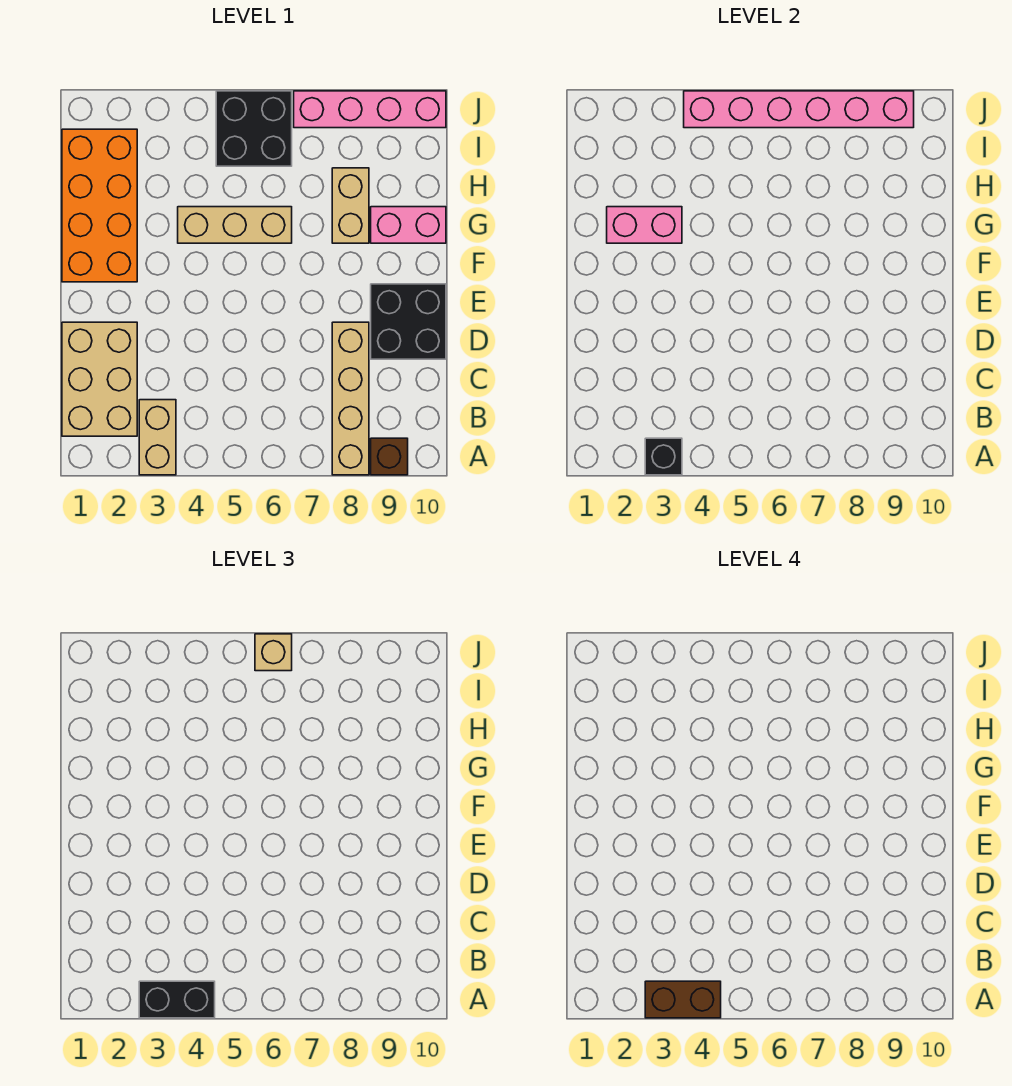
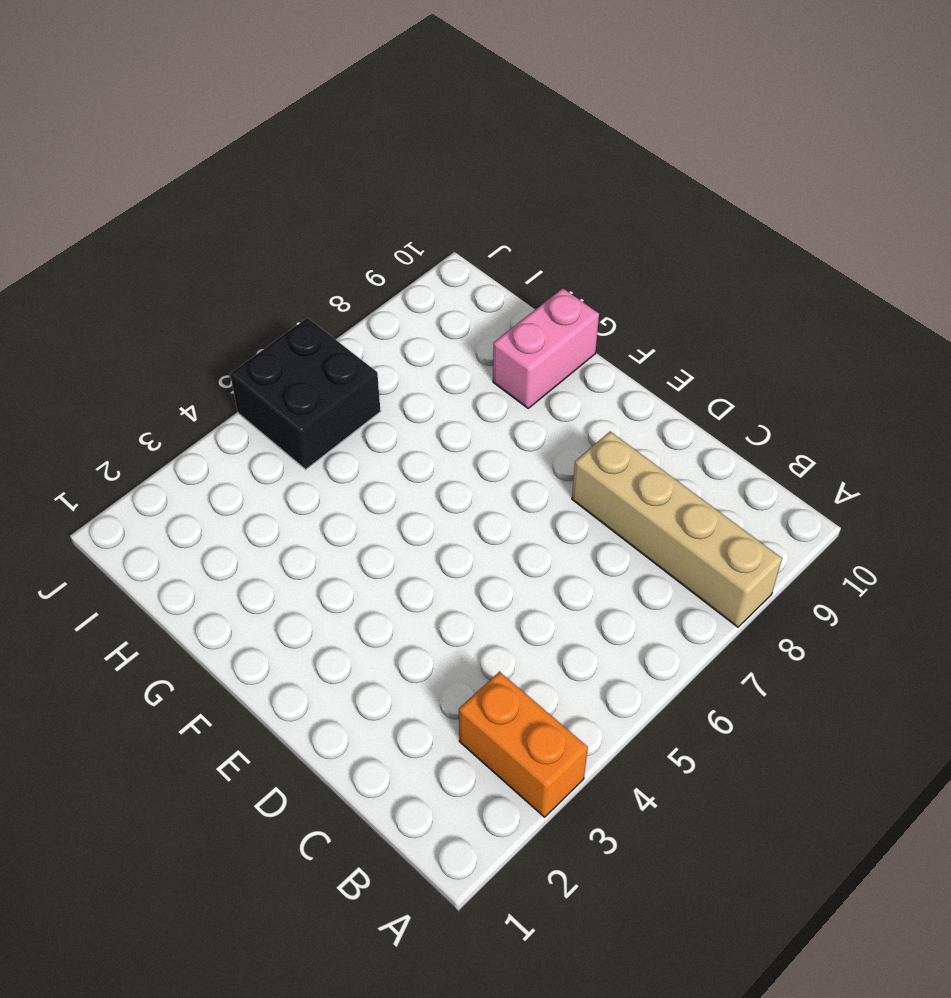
orange brick A3:B3 level 1 -> tan brick A3:B3 level 1
none -> brown brick A9 level 1
none -> tan brick B1:D2 level 1
none -> black brick D9:E10 level 1

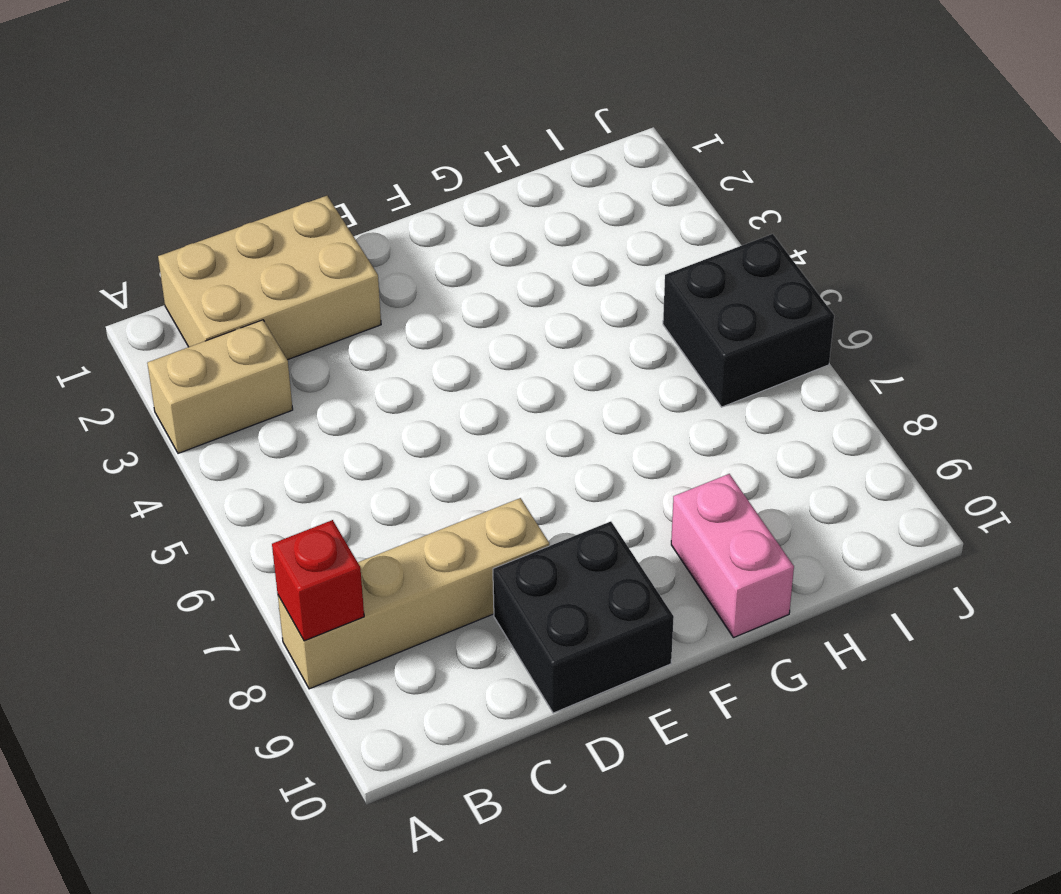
red brick A8 level 2 -> none
none -> brown brick A9 level 1
none -> orange brick F1:I2 level 1
none -> tan brick G4:G6 level 1

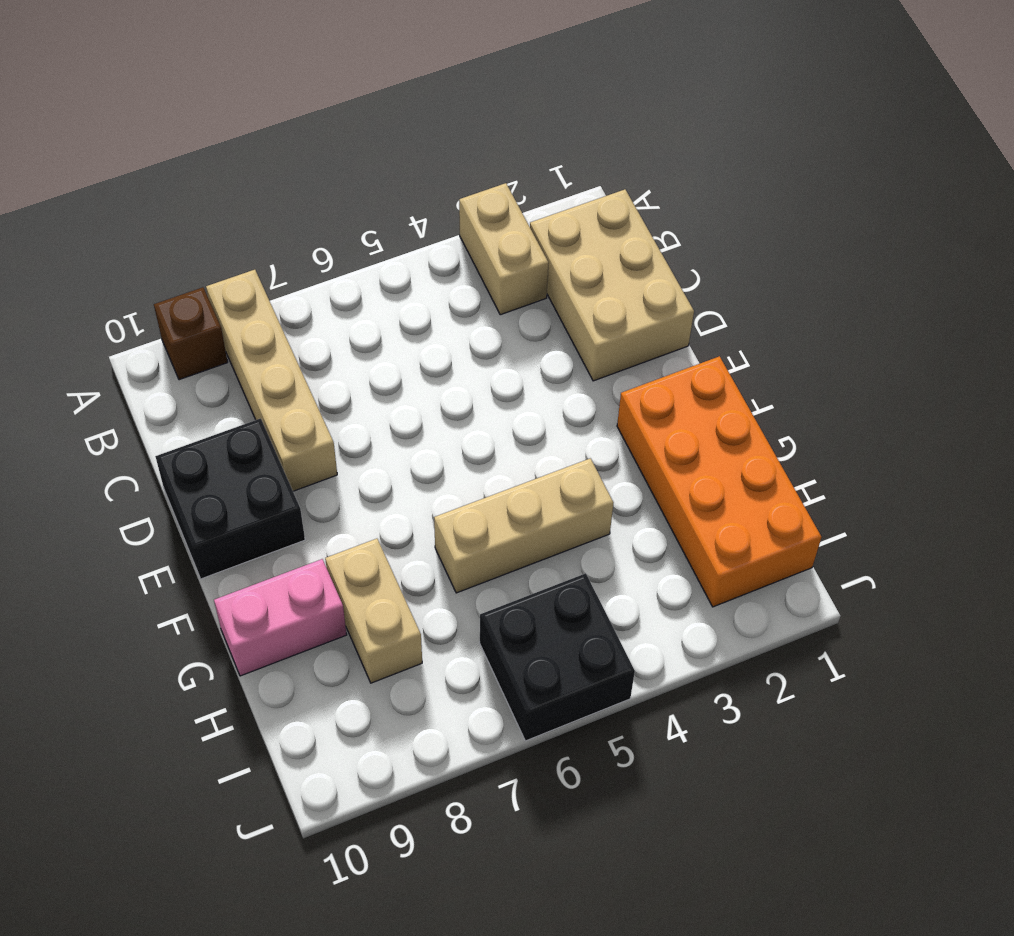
none -> pink brick J7:J10 level 1
none -> black brick A3 level 2
none -> pink brick G2:G3 level 2

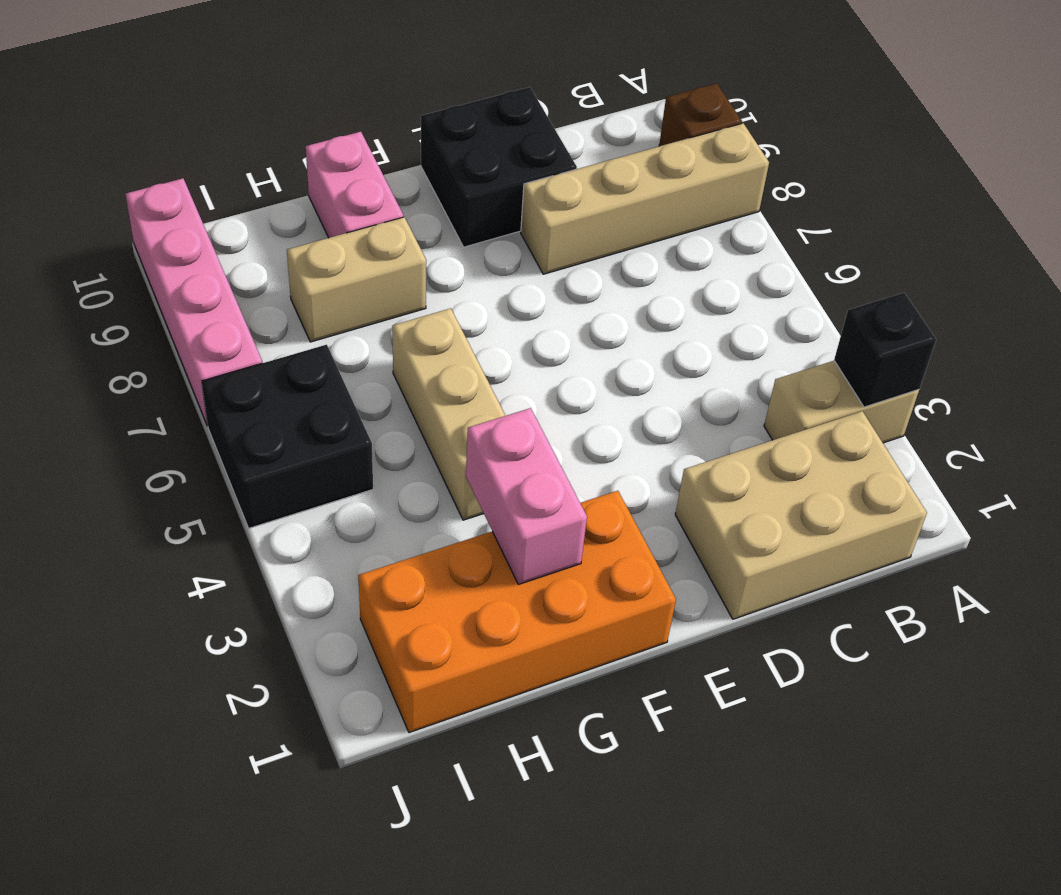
none -> pink brick J4:J9 level 2
none -> black brick A3:A4 level 3
none -> tan brick J6 level 3

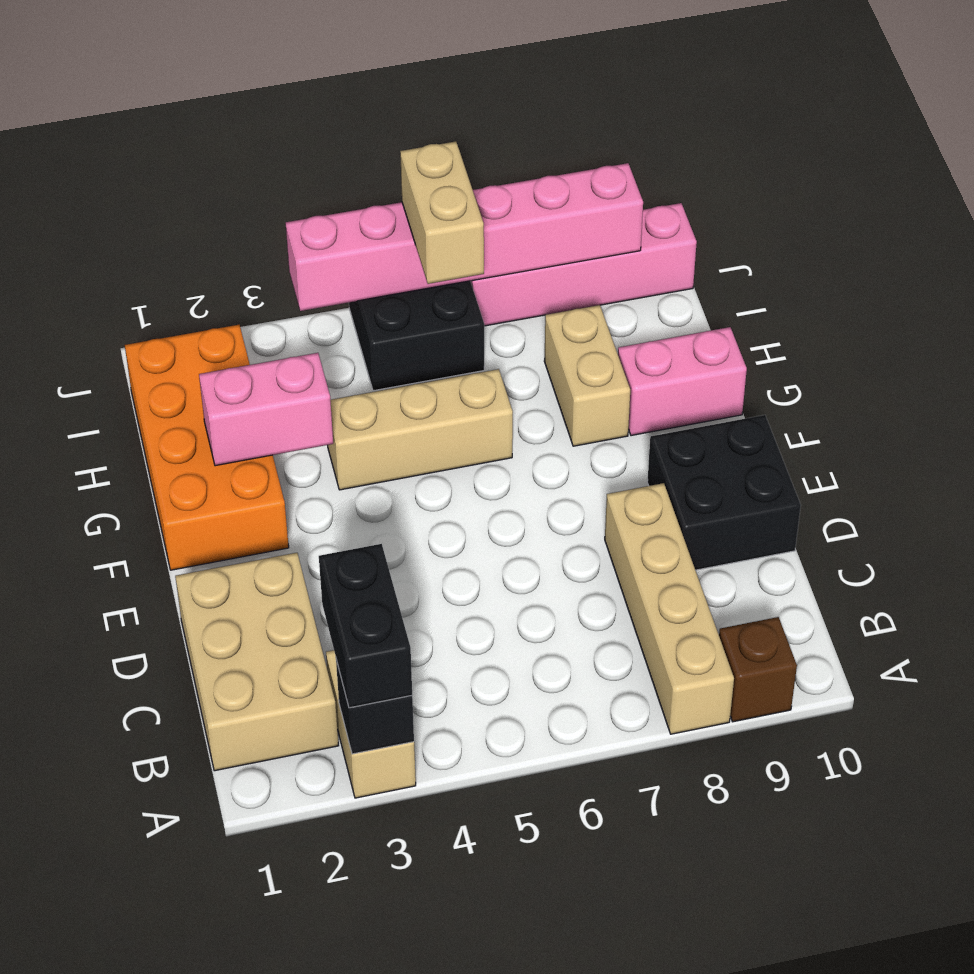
black brick A3:B3 level 3 -> black brick A3:A4 level 3
tan brick I6:J6 level 3 -> tan brick J6 level 3
none -> brown brick A3:A4 level 4

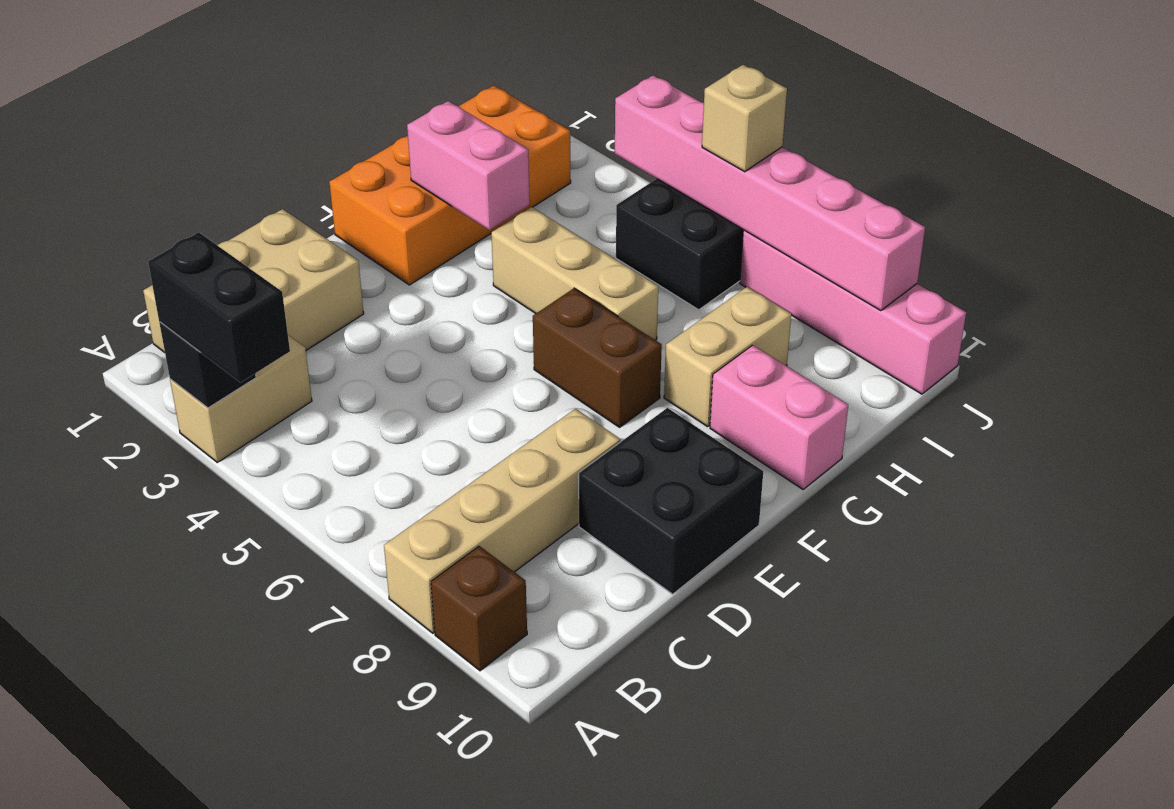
brown brick F6:F7 level 1 -> brown brick A3:A4 level 4

